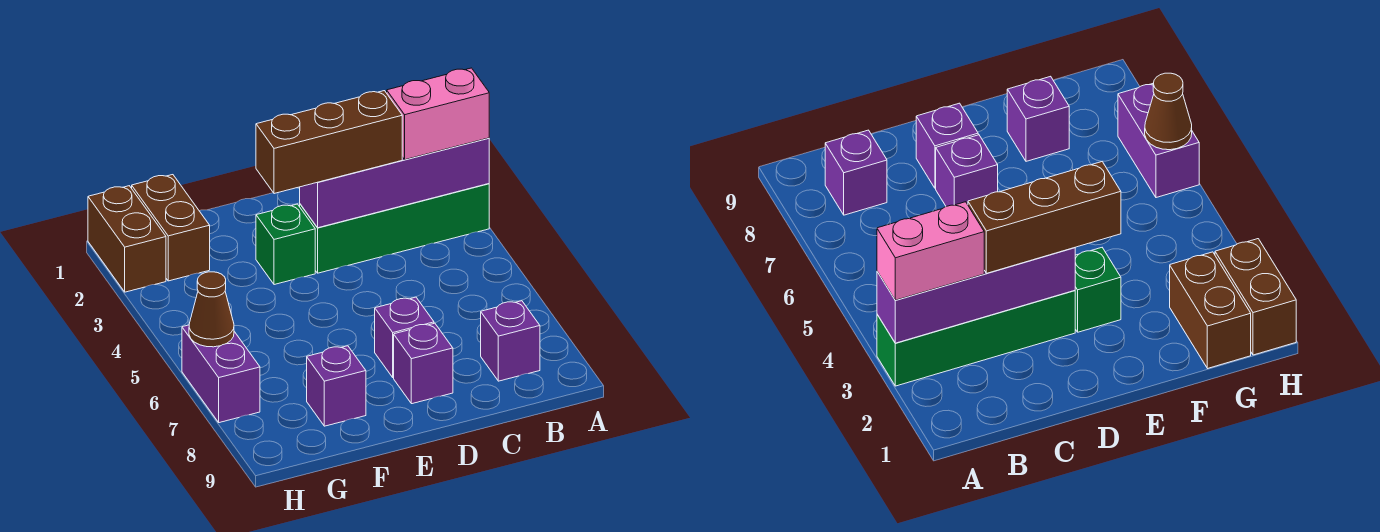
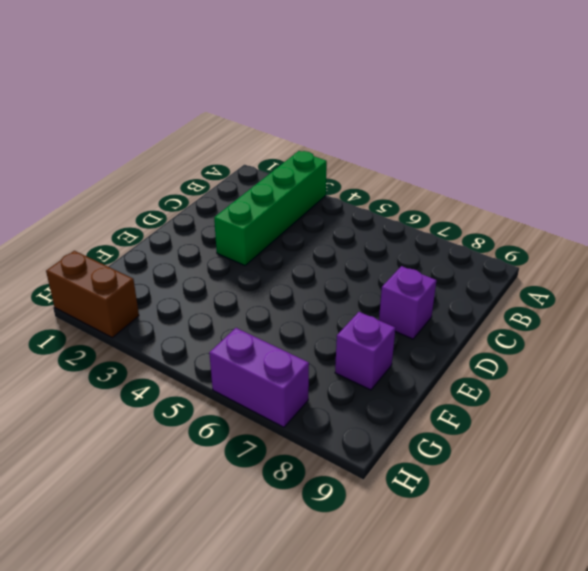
none -> purple brick B8 level 1
none -> purple brick D7 level 1
none -> green brick E3 level 1

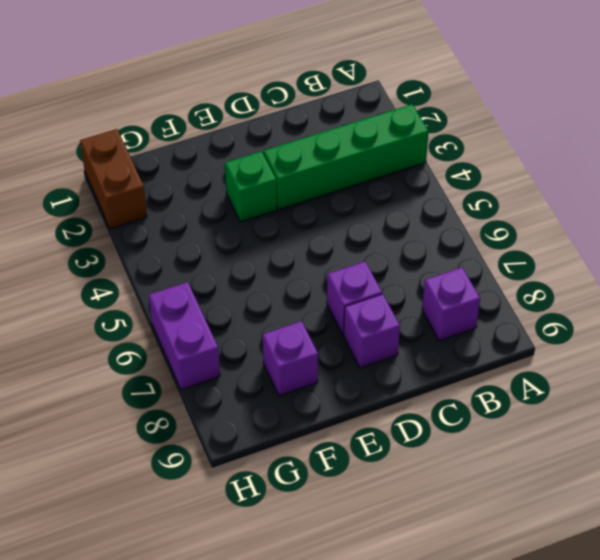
none -> brown brick G1:G2 level 1
none -> purple brick A3:D3 level 2
none -> brown cone H6 level 2

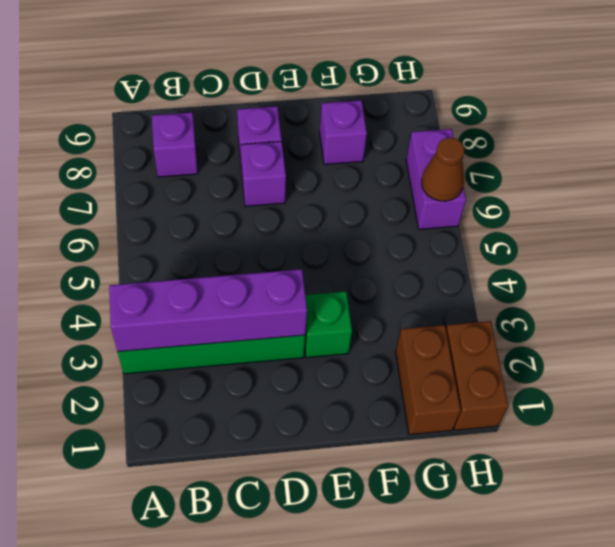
none -> pink brick A3:B3 level 3
none -> brown brick C3:E3 level 3

